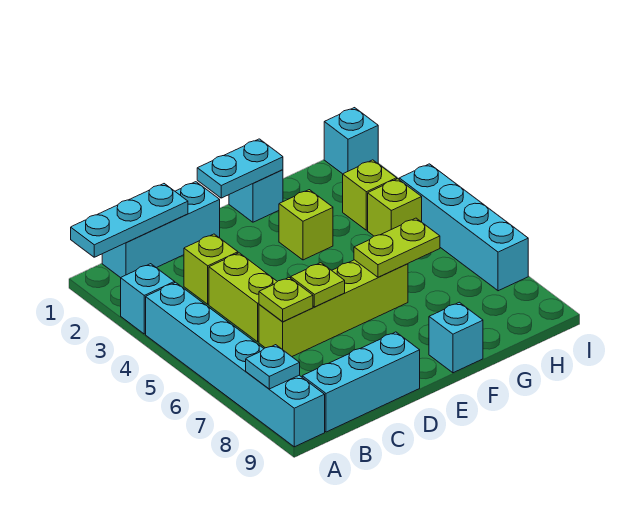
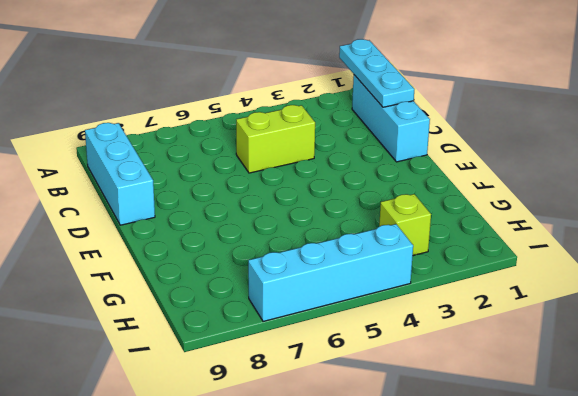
none -> cyan brick A3 level 1
none -> cyan brick A4:A9 level 1
none -> lime brick C3 level 1

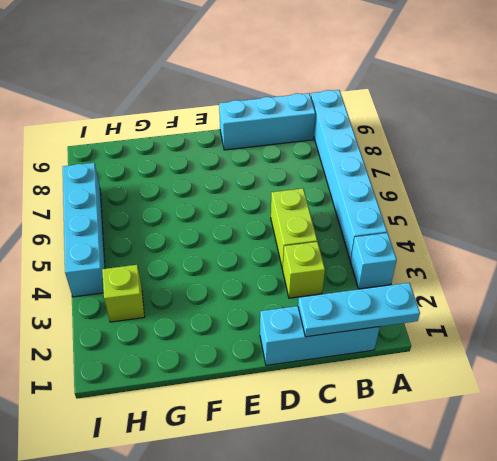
none -> lime brick C6:F6 level 1
none -> cyan brick F1 level 1
none -> lime brick F3 level 1

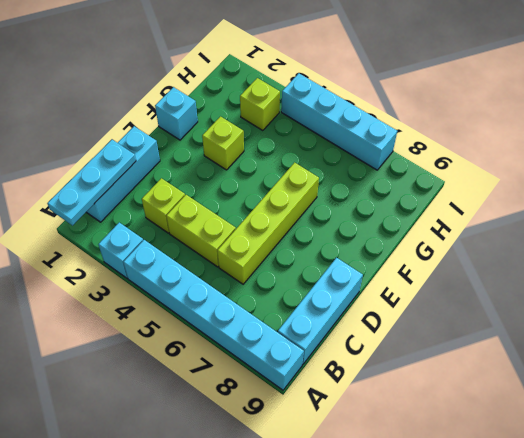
none -> cyan brick F9 level 1
none -> lime brick H4 level 1
none -> cyan brick I1 level 1

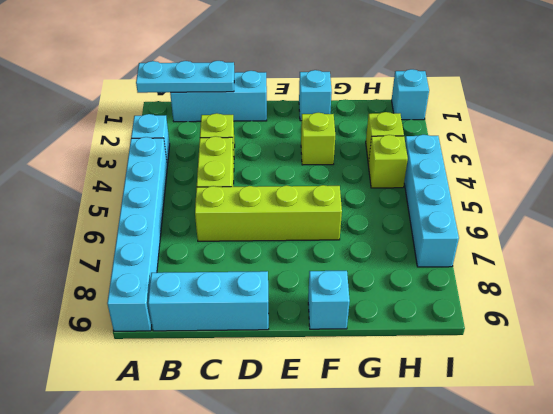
none -> cyan plate A8 level 2
none -> lime plate C6 level 2
none -> lime plate D6 level 2

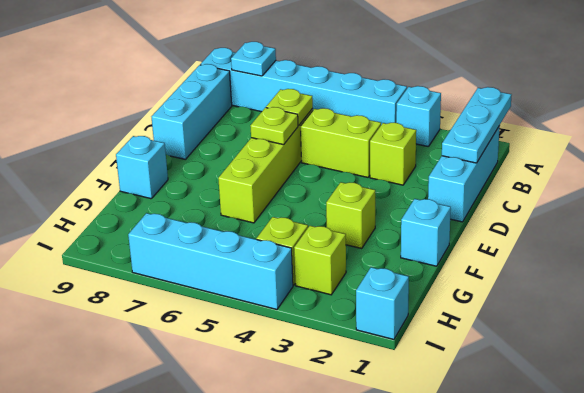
none -> cyan plate E1:F1 level 2
none -> lime plate F6:G6 level 2

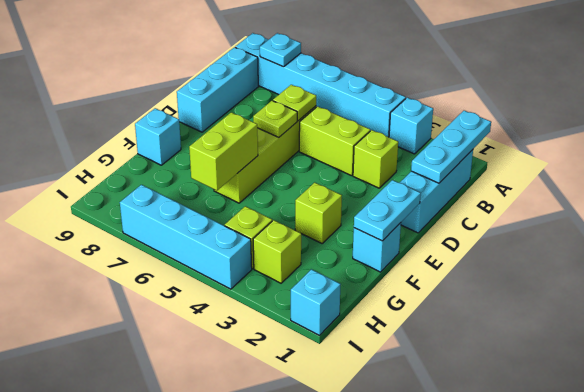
lime brick F6:G6 level 2 -> lime plate F6:G6 level 2

